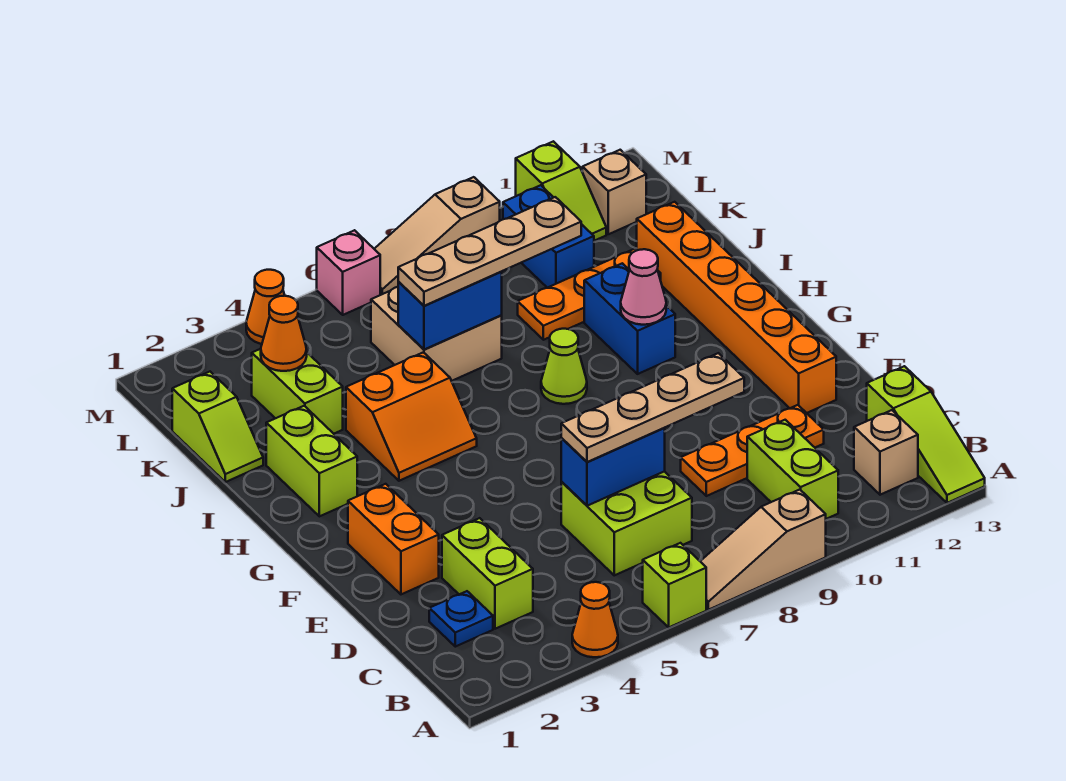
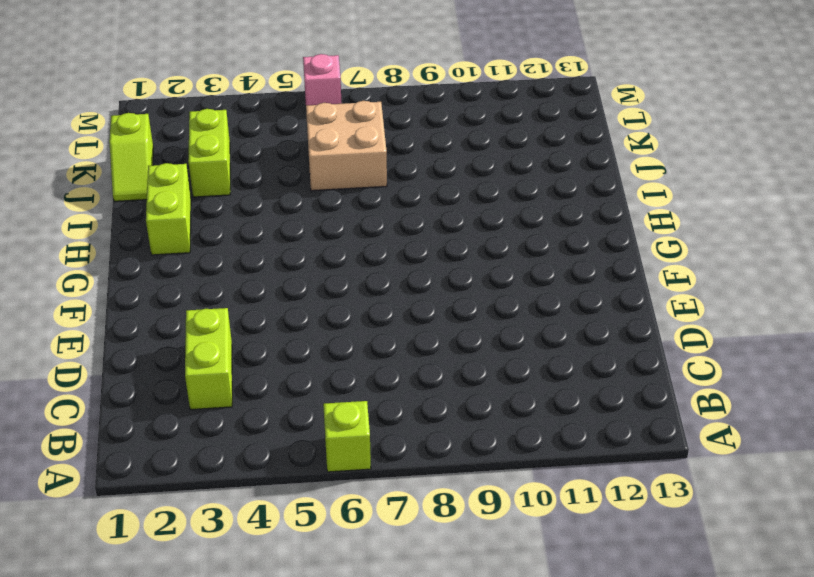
none -> orange cone A4 level 1
none -> tan slope A7:A9 level 1 top 9
none -> lime slope A13:C13 level 1 top C
none -> lime brick B10:C10 level 1

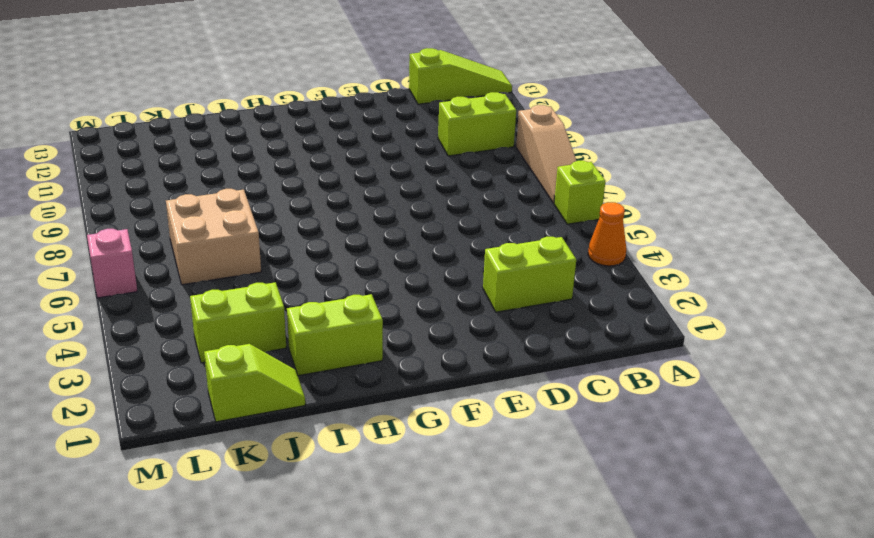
none -> tan brick B12 level 1
none -> blue plate C2 level 1
none -> lime brick C6:D7 level 1
none -> orange plate D9:D11 level 1

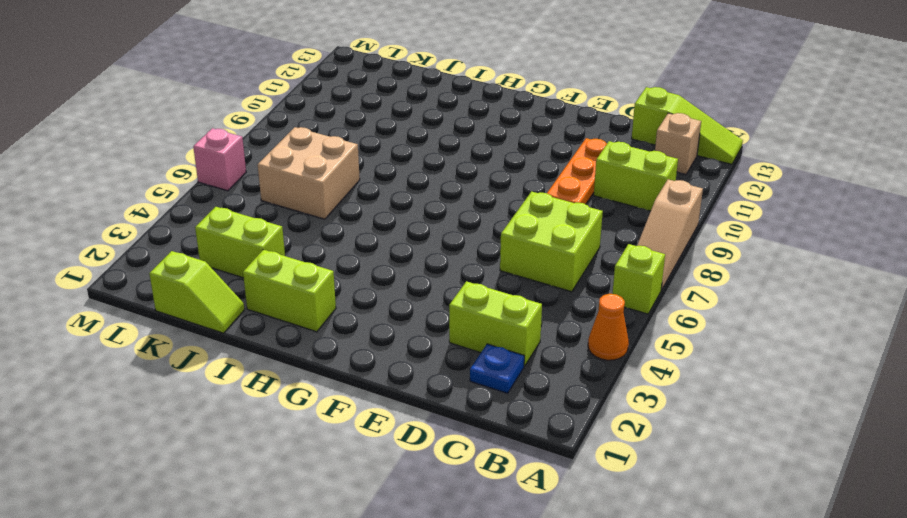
none -> orange brick E2:F2 level 1
none -> orange brick E12:J12 level 1
none -> orange slope H4:I5 level 1 top I
none -> lime cone H8 level 1

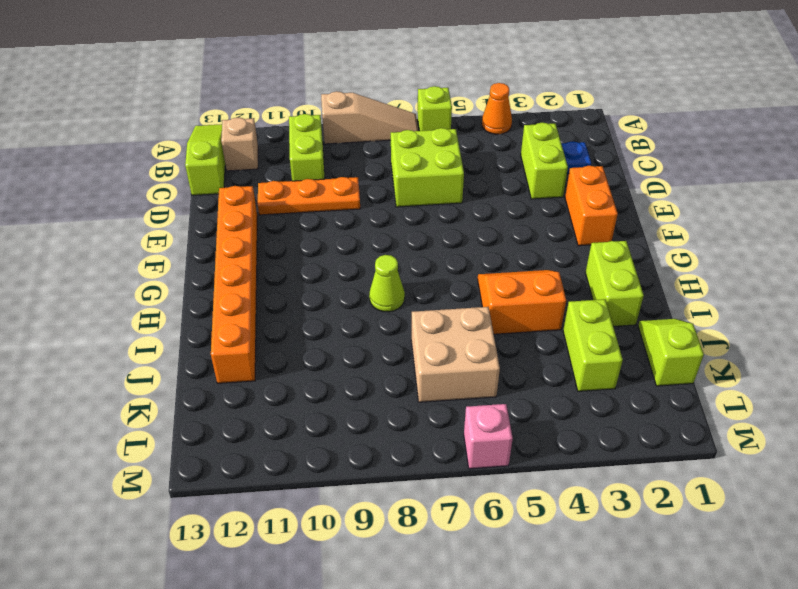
none -> blue brick H10:I10 level 1
none -> orange plate J9:J11 level 1
none -> blue brick K10:L10 level 1
none -> lime slope L11:M11 level 1 top M

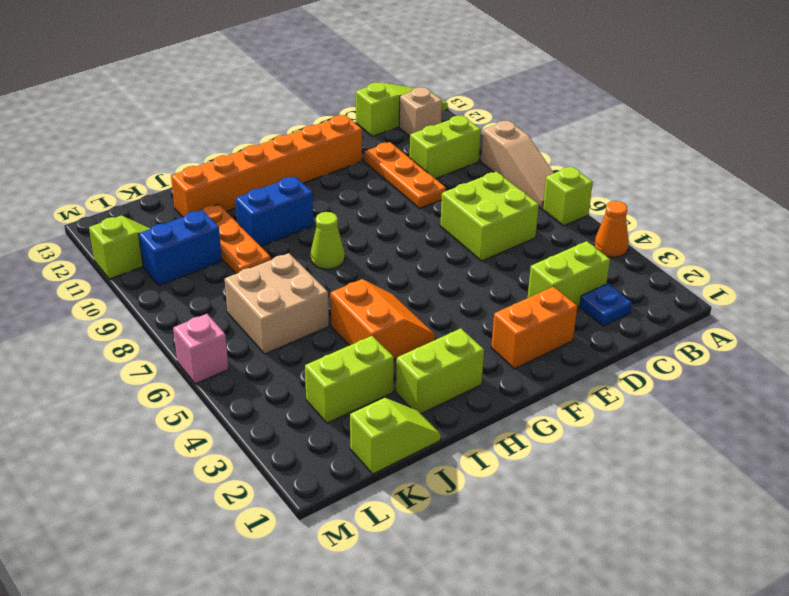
none -> tan brick L12 level 1
none -> orange cone M4 level 1
none -> tan slope M7:M9 level 1 top 9
none -> blue brick D6:D7 level 2

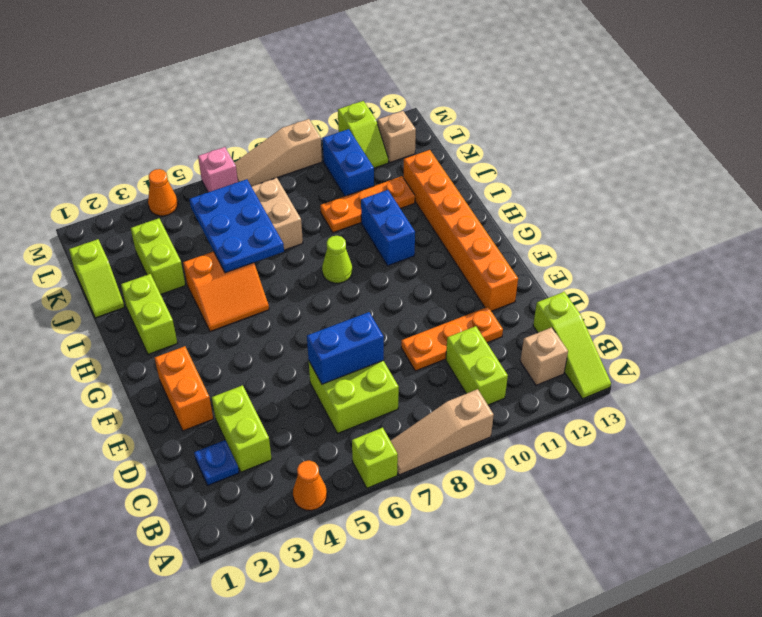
blue plate I5:K6 level 2 -> blue brick J6:J7 level 2
none -> pink cone H10 level 2
none -> orange cone K3 level 2
none -> tan plate D6:D9 level 3
none -> tan plate J6:J9 level 3

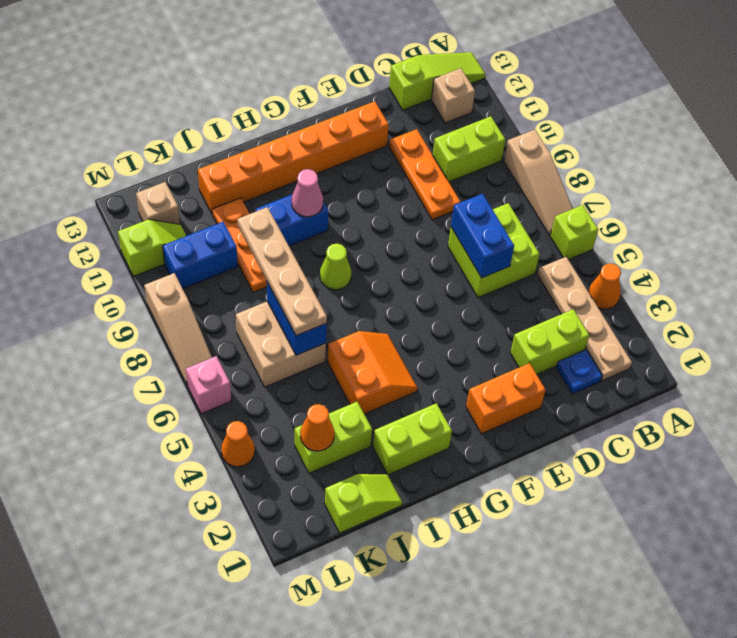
tan plate B2:B5 level 1 -> tan plate D6:D9 level 3

